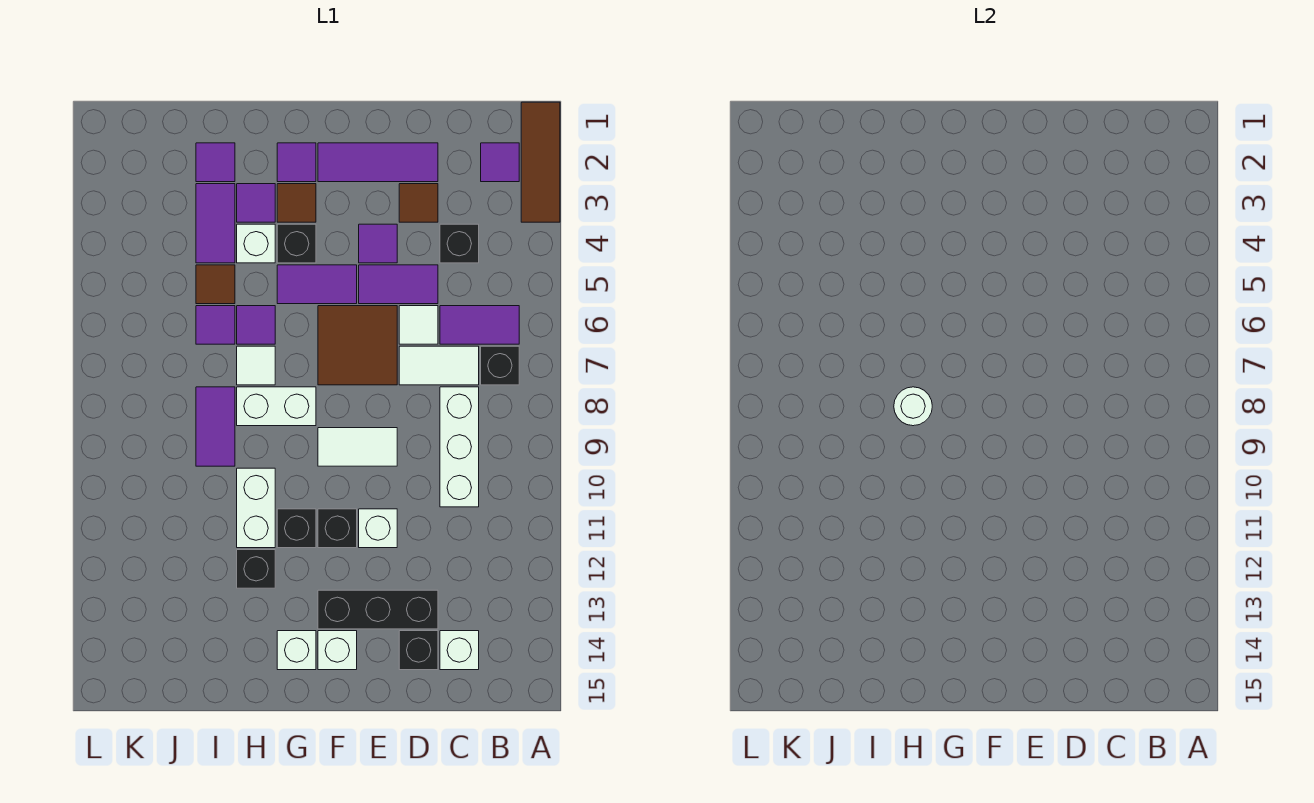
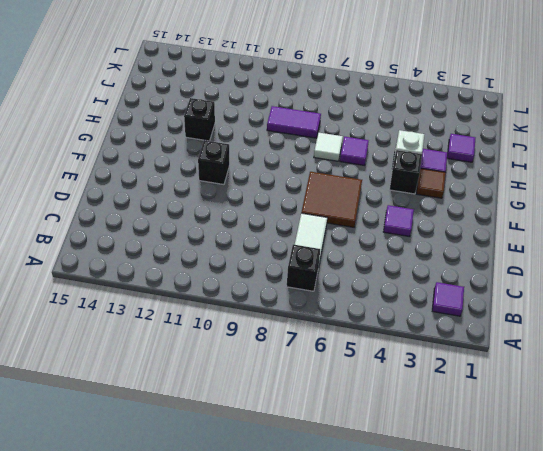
none -> brown tile A1:A3 level 1
none -> purple tile B6:C6 level 1
none -> black brick C4 level 1
none -> white brick C8:C10 level 1

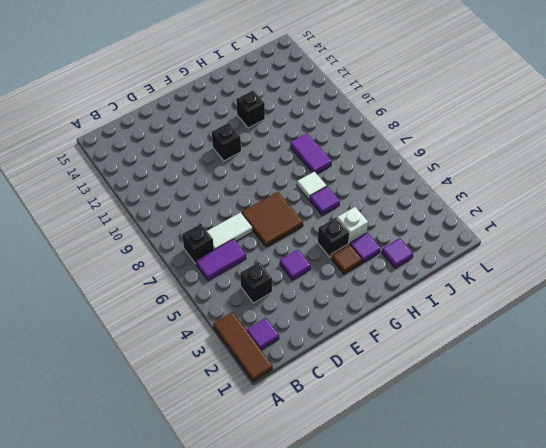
none -> white brick C8:C10 level 1
none -> white brick C14 level 1
none -> purple tile D2:F2 level 1
none -> brown tile D3 level 1

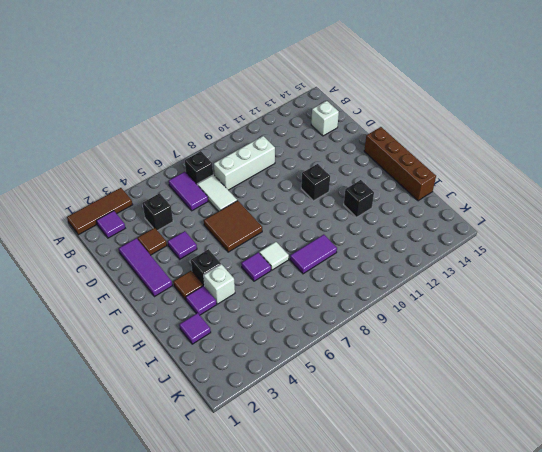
brown brick F15:I15 level 1 -> none
none -> purple tile D5:E5 level 1
none -> white tile D6 level 1
none -> black brick D13:F13 level 1
none -> black brick D14 level 1

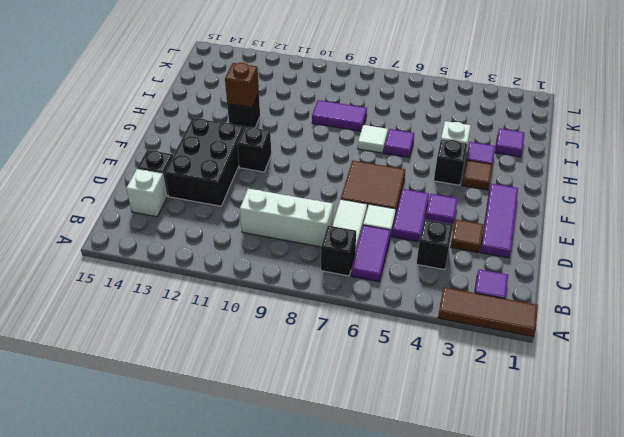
black brick D12:F13 level 1 -> black brick D13:F13 level 1
brown brick H12 level 2 -> none
none -> white tile E9:F9 level 1
none -> white brick E11 level 1
none -> purple tile F5:G5 level 1
none -> white brick F14 level 1

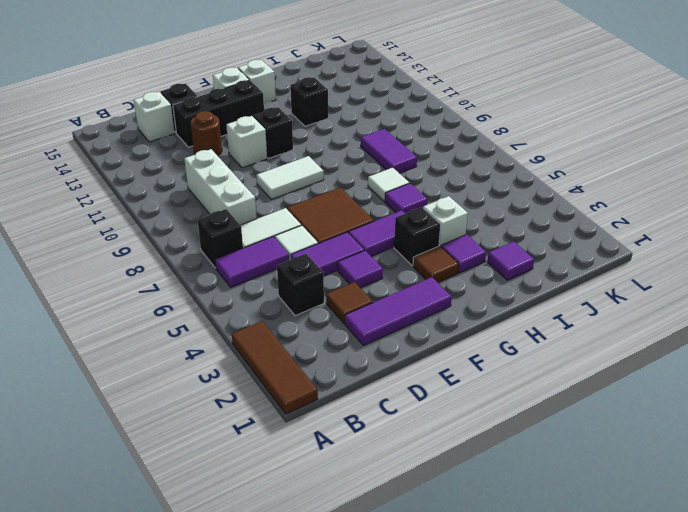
brown round brick D12 level 1 -> none
none -> purple tile B2 level 1
none -> purple tile G2 level 1
none -> white brick G8:H8 level 1
none -> black brick G11 level 1

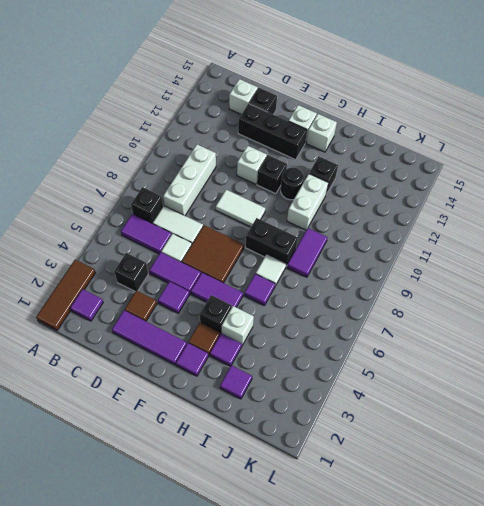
black brick G8:H8 level 1 -> white brick G8:H8 level 1
black round brick G11 level 1 -> black brick G11 level 1
none -> purple tile I3:I4 level 1
none -> brown tile I5 level 1
none -> purple tile I6 level 1
none -> white round brick H8 level 2

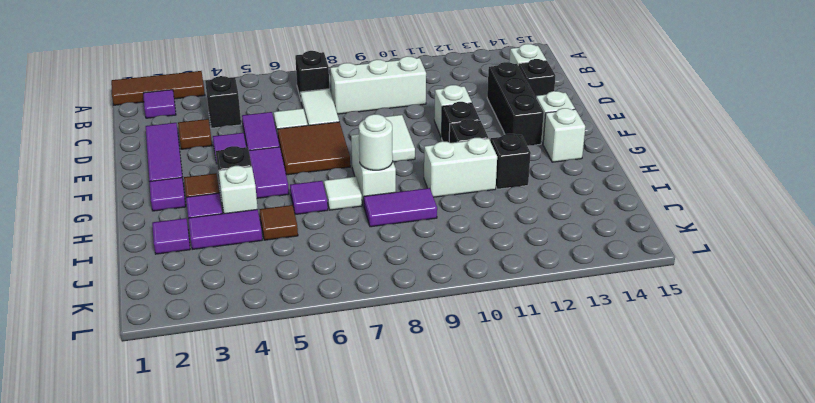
none -> purple tile B6:C6 level 1
none -> purple tile I6 level 1

